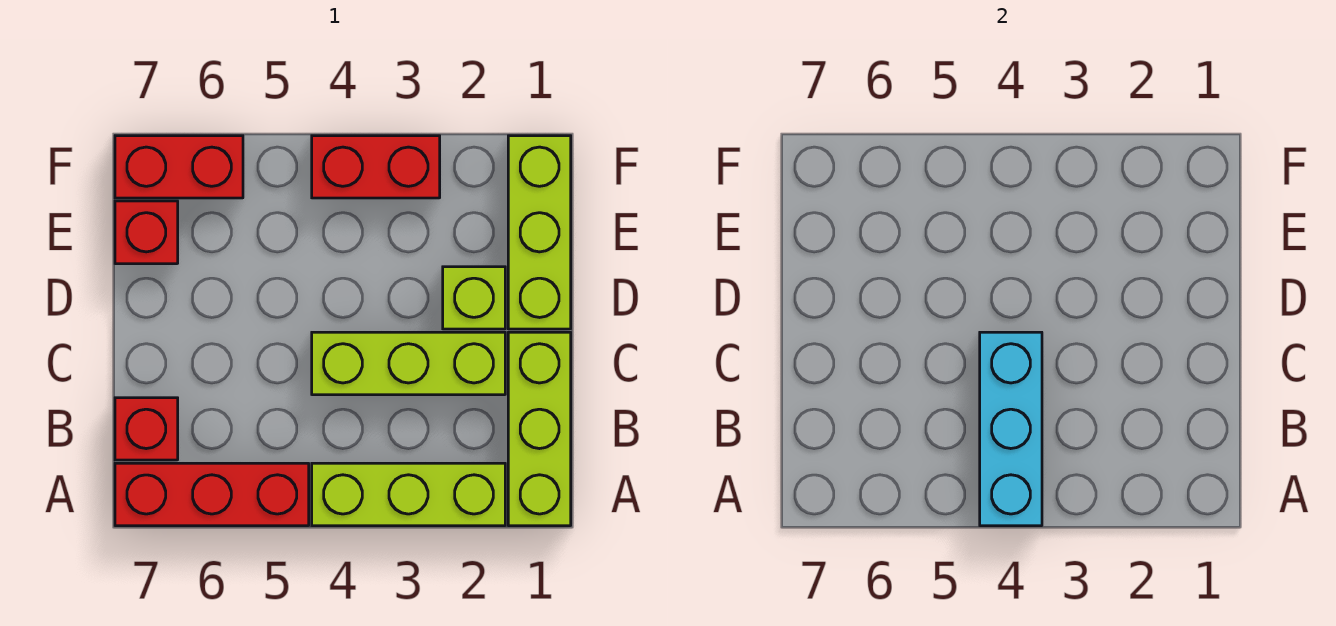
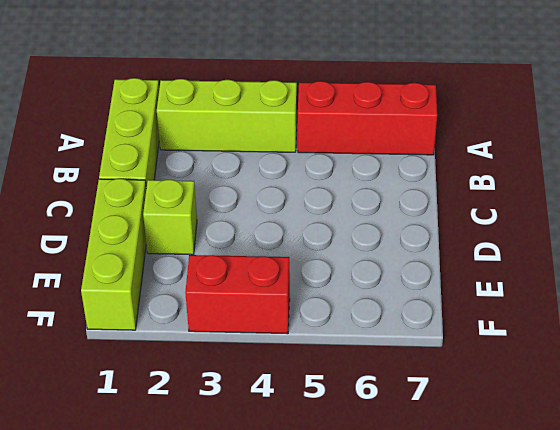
none -> red brick B7 level 1
none -> lime brick C2:C4 level 1

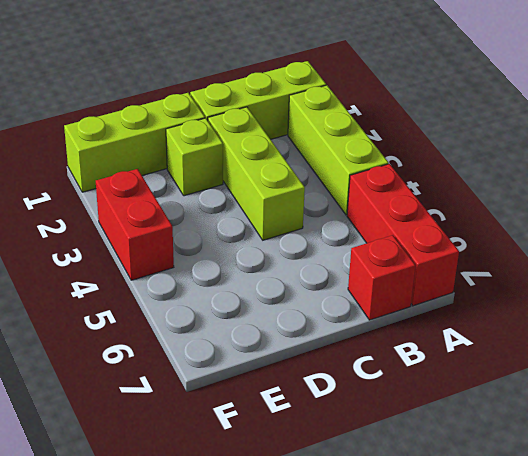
none -> red brick E7 level 1
none -> red brick F6:F7 level 1

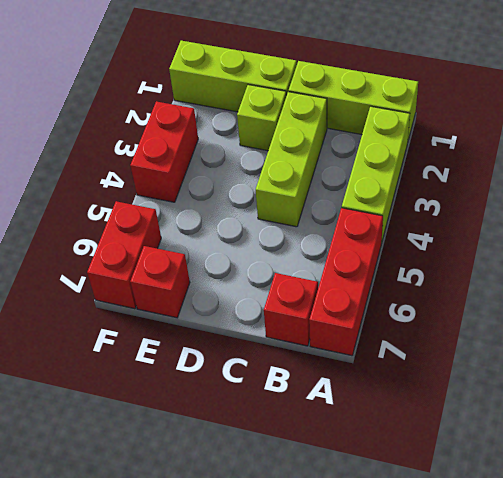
none -> cyan brick A4:C4 level 2

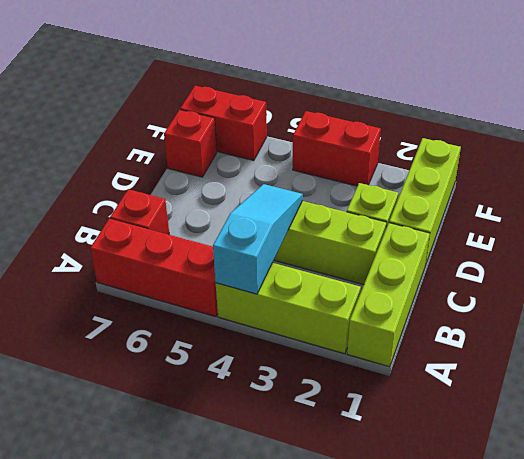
cyan slope A4:C4 level 2 top A -> cyan brick A4:C4 level 2

